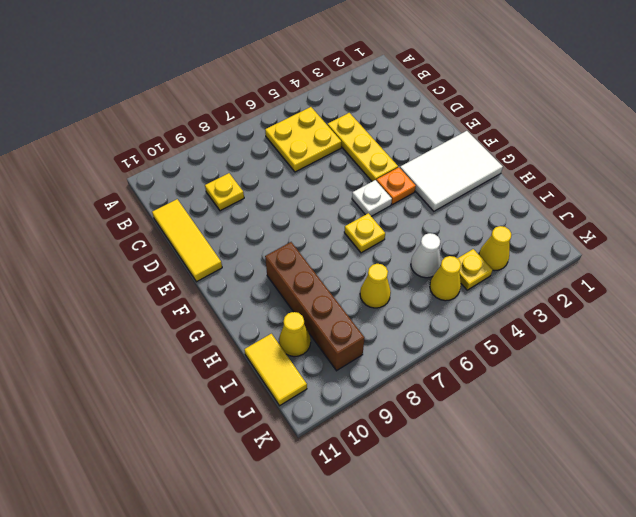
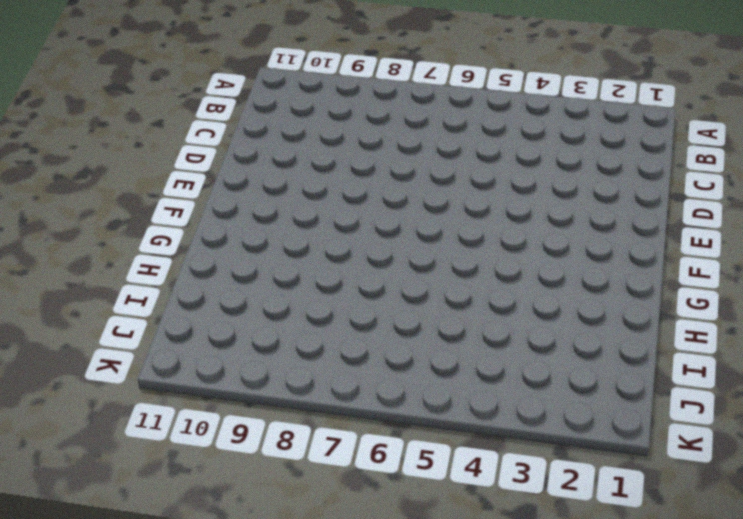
none -> yellow plate B5:C6 level 1
none -> yellow plate C4:E4 level 1
none -> yellow plate C9 level 1

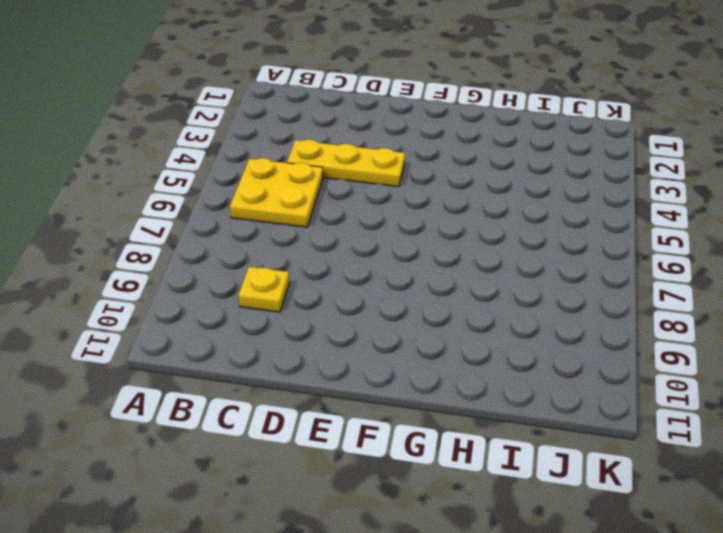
none -> yellow tile C11:E11 level 1
none -> white tile F1:G3 level 1
none -> orange plate F4 level 1

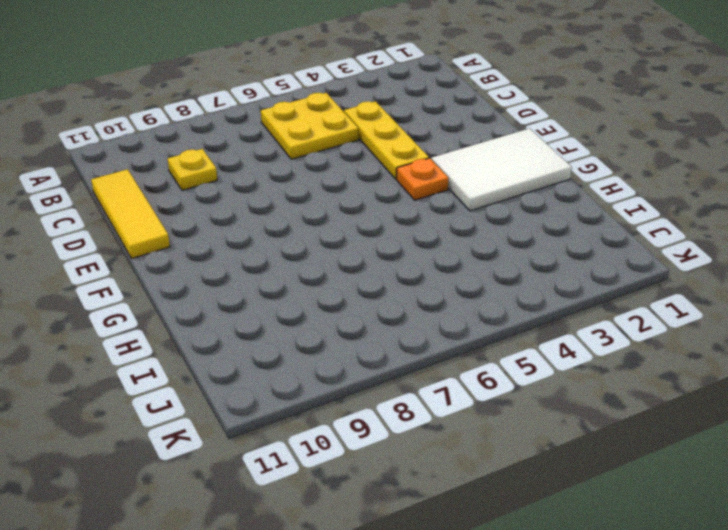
none -> white plate F5 level 1
none -> yellow plate G6 level 1
none -> brown brick G9:J9 level 1

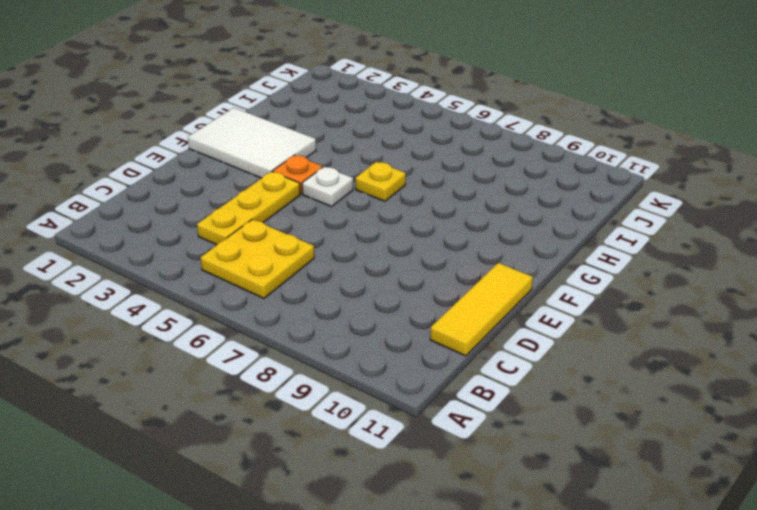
none -> yellow plate C9 level 1
none -> brown brick G9:J9 level 1
none -> white cone I5 level 1

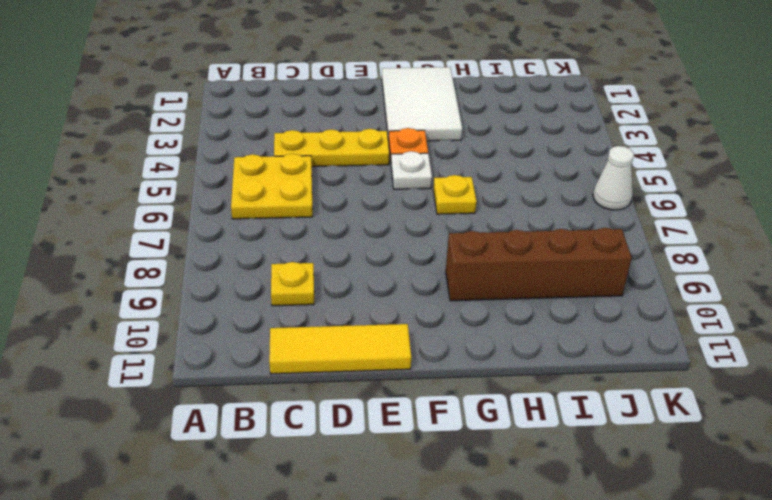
white cone K6 level 1 -> white cone I5 level 1
none -> yellow cone I7 level 1
none -> yellow cone I10 level 1
none -> yellow tile I11:J11 level 1

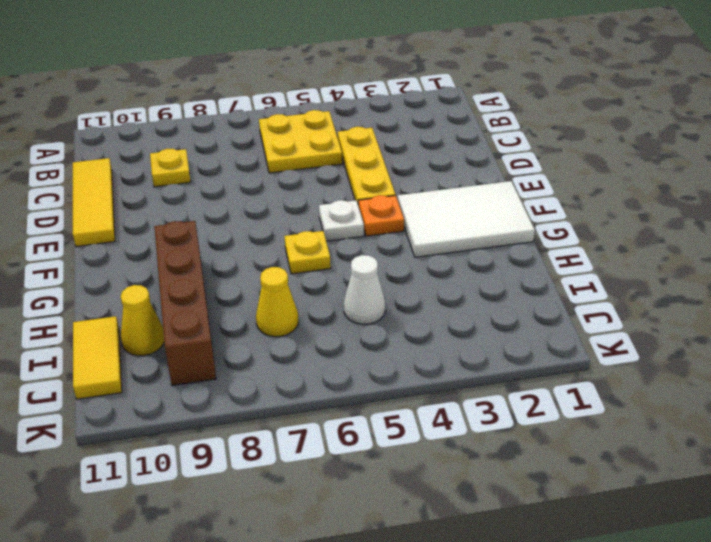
none -> yellow cone J3 level 1
none -> yellow plate J4 level 1
none -> yellow cone J5 level 1

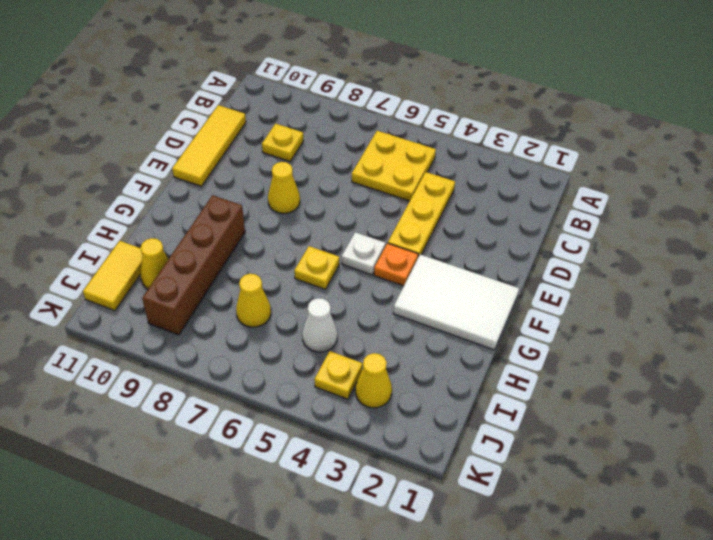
yellow cone E8 level 1 -> yellow cone J5 level 1

